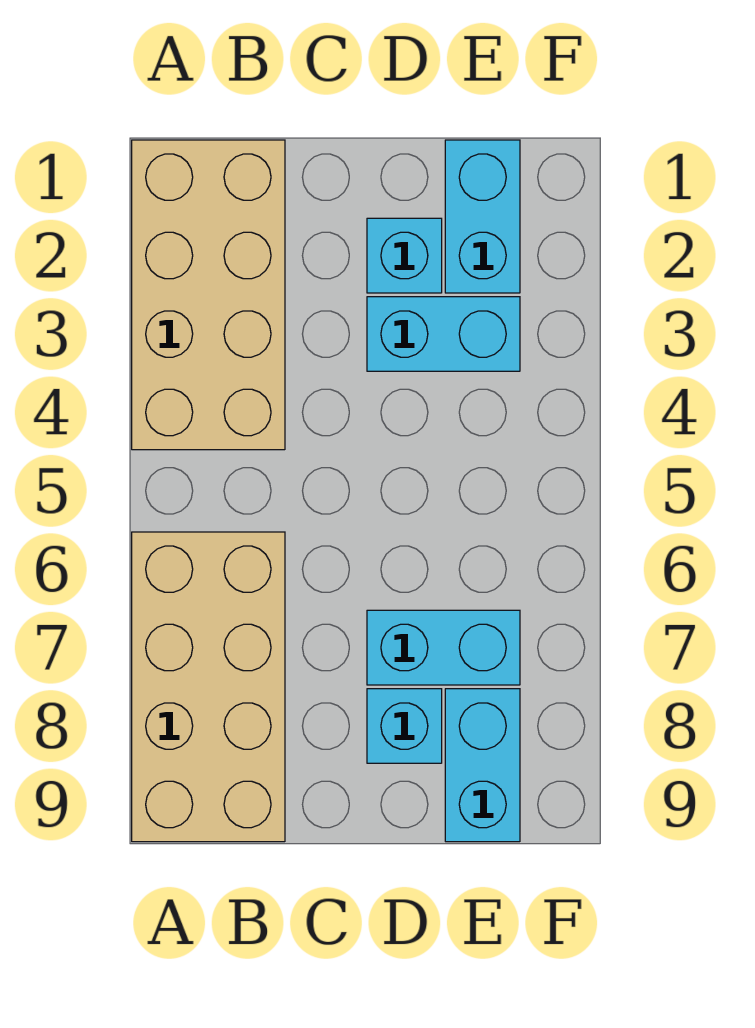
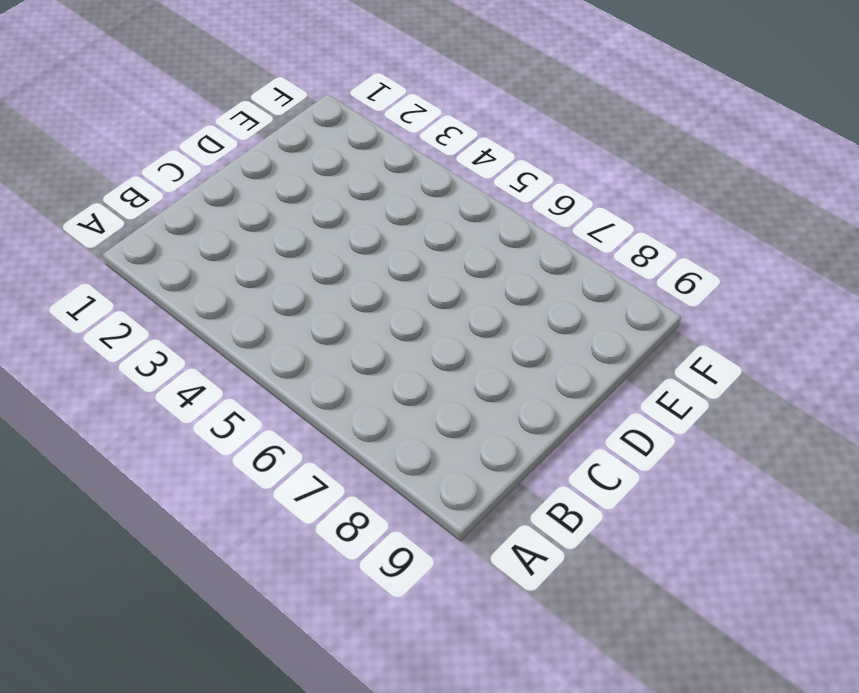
none -> tan brick A1:B4 level 1
none -> tan brick A6:B9 level 1

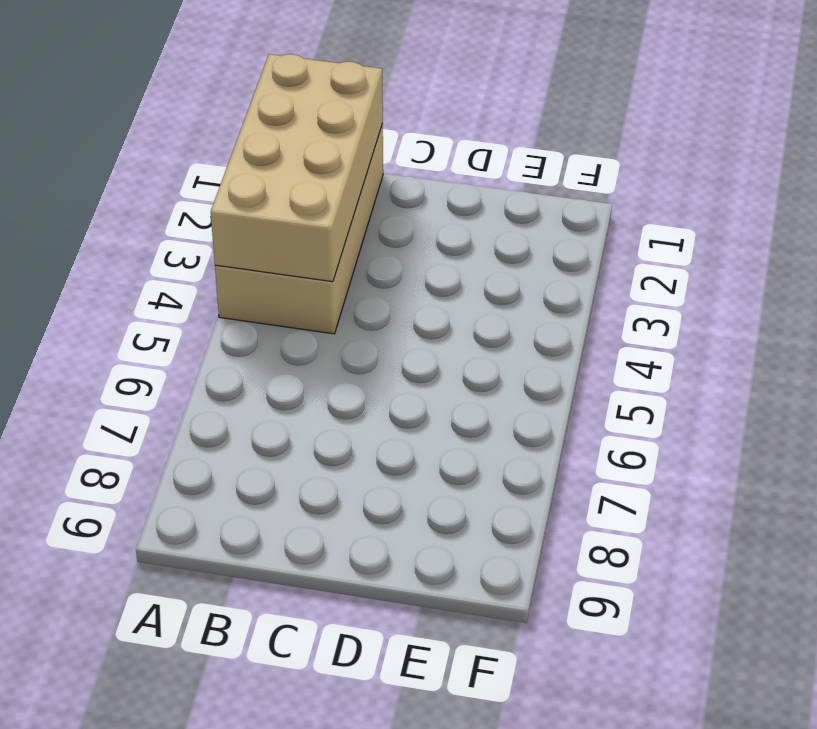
tan brick A1:B4 level 2 -> tan brick A6:B9 level 1
none -> cyan brick D2 level 1
none -> cyan brick D3:E3 level 1

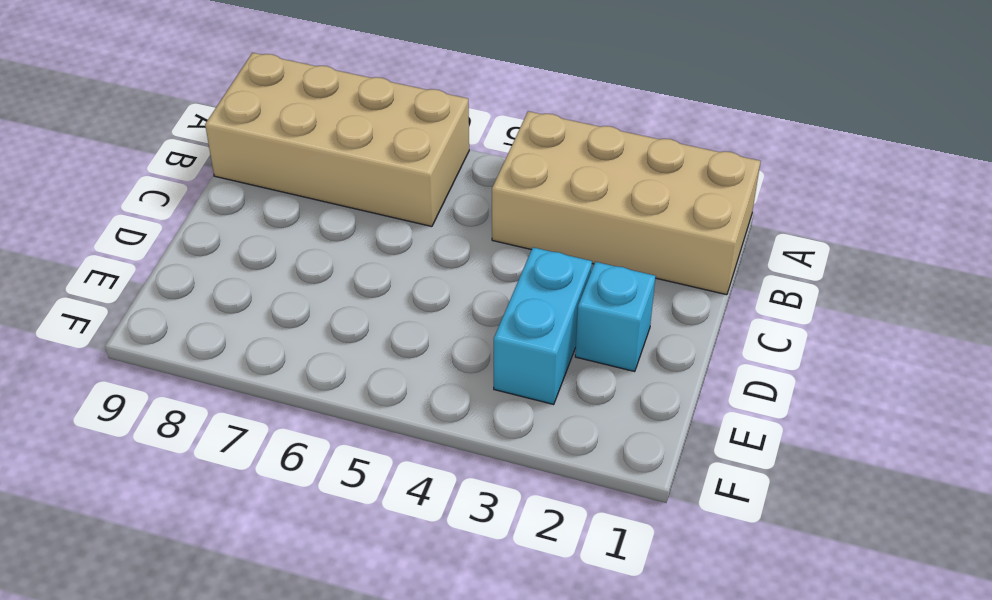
none -> cyan brick D7:E7 level 1
none -> cyan brick D8 level 1

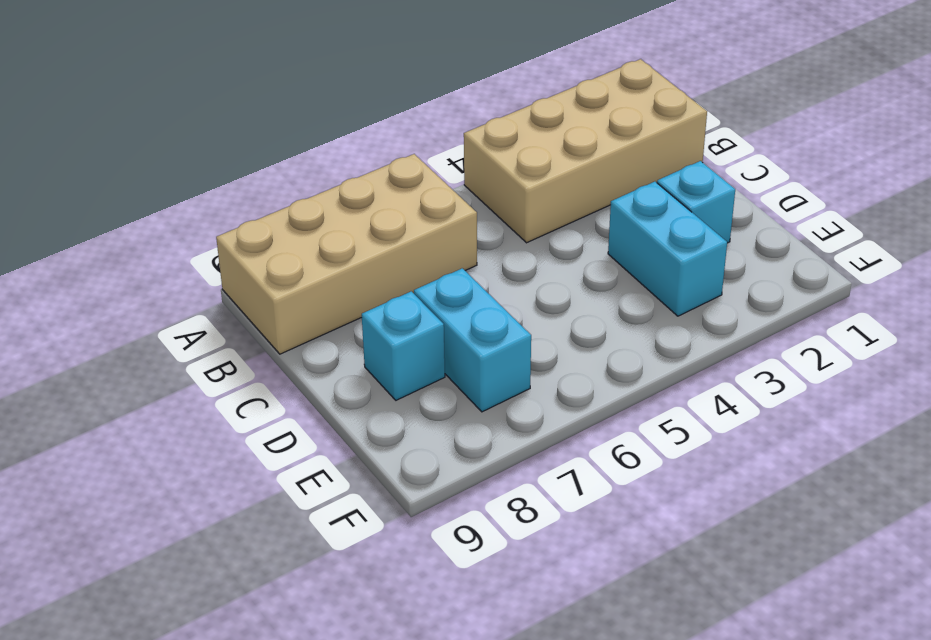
none -> cyan brick E1:E2 level 1
none -> cyan brick E8:E9 level 1

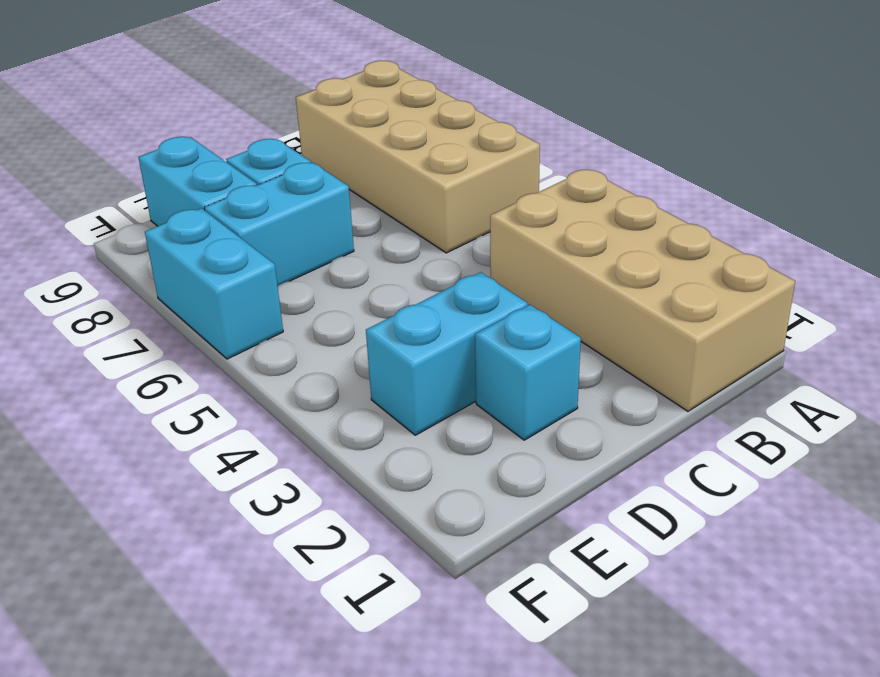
cyan brick F6:F7 level 1 -> cyan brick E1:E2 level 1

